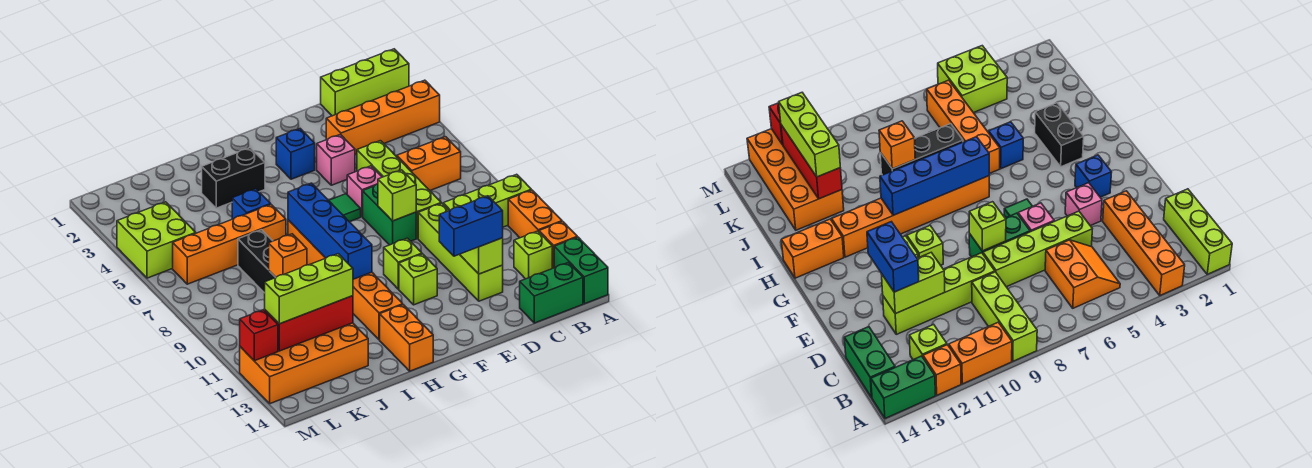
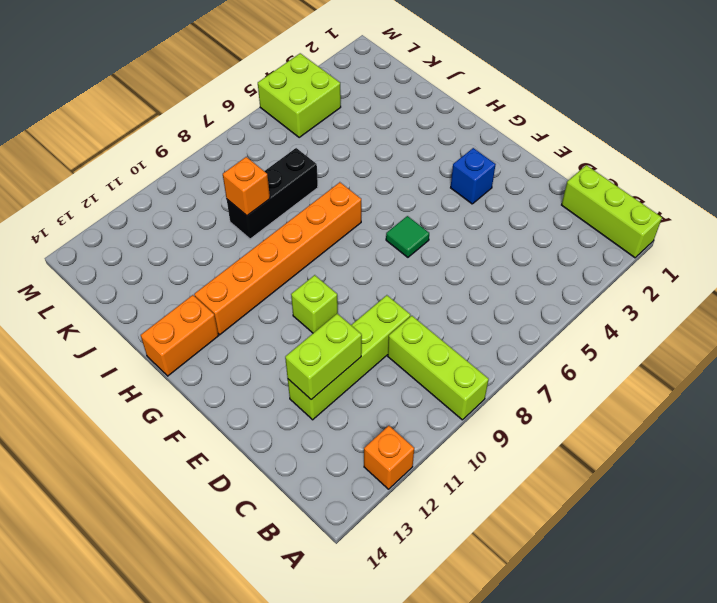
none -> orange brick A3:D3 level 1
none -> orange brick A10:A11 level 1
none -> green brick A13:A14 level 1
none -> orange slope B5:C6 level 1 top 6

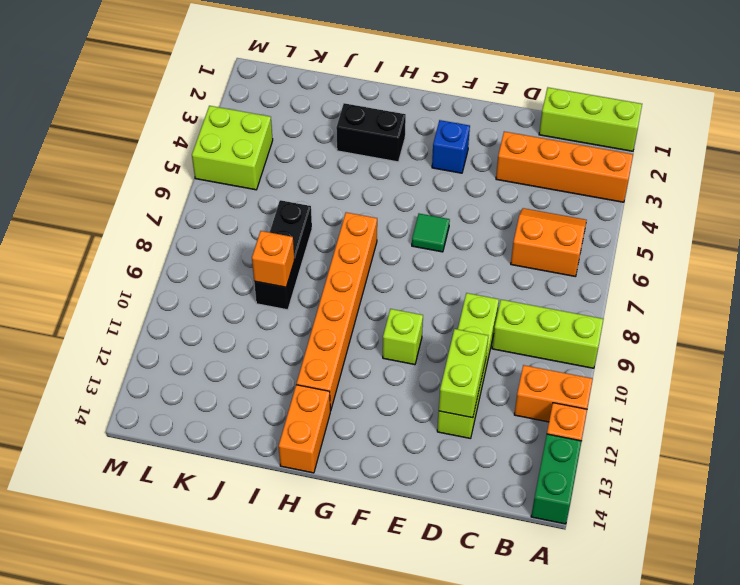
orange brick A11:B11 level 1 -> orange brick A10:A11 level 1
none -> lime brick B12 level 1
none -> green brick B14:C14 level 1
none -> lime brick D5:D8 level 1
none -> pink brick E4 level 1

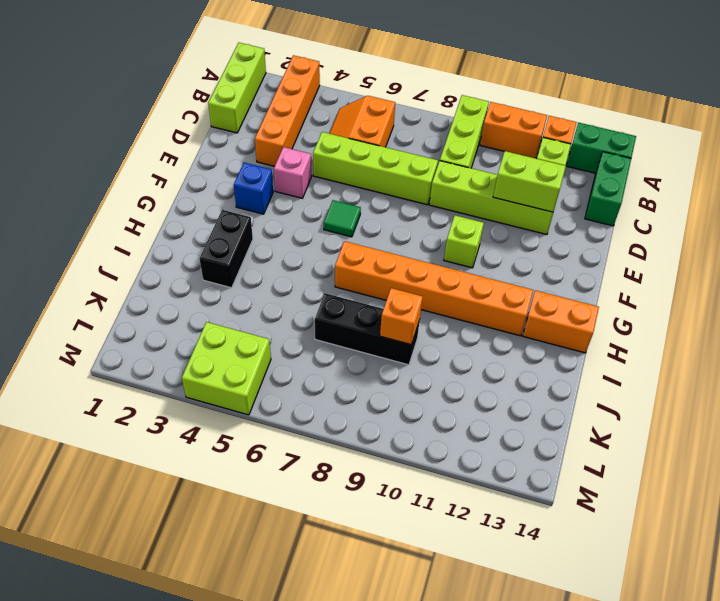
none -> pink brick E6 level 1
none -> green brick E7:E8 level 1
none -> lime brick F11 level 1
none -> blue brick I5 level 1

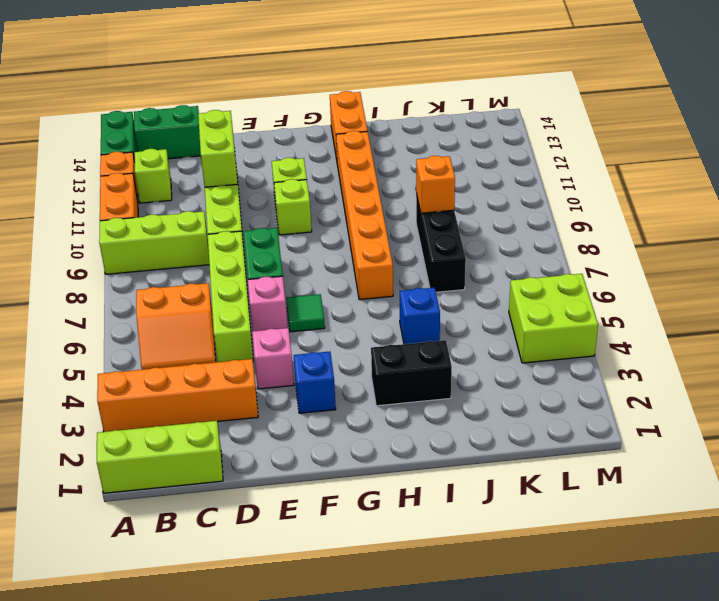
none -> orange brick I6:L6 level 1
none -> orange brick J12:M13 level 1
none -> lime brick E8 level 2
none -> blue brick H7:H10 level 2

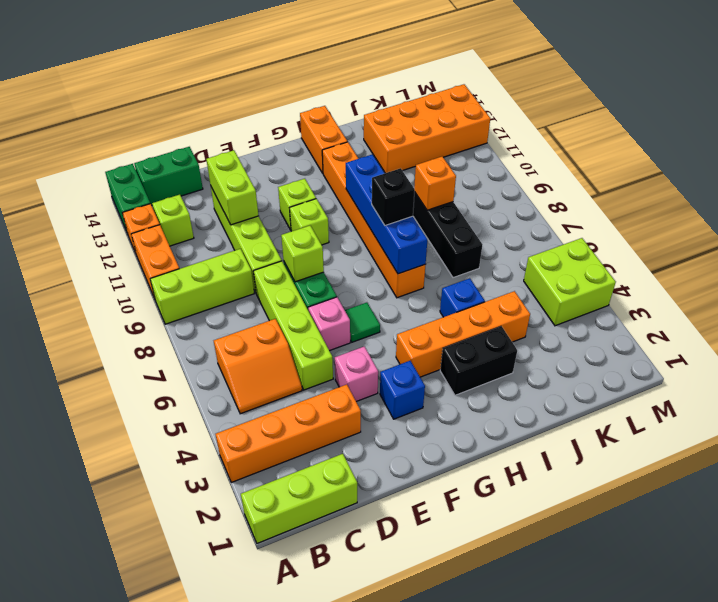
orange brick G4:J4 level 1 -> orange brick I6:L6 level 1
black brick H8 level 3 -> none
none -> red brick J12:L12 level 2
none -> red brick M12 level 2
none -> blue brick D12:E12 level 3
none -> lime brick J12:L12 level 3

